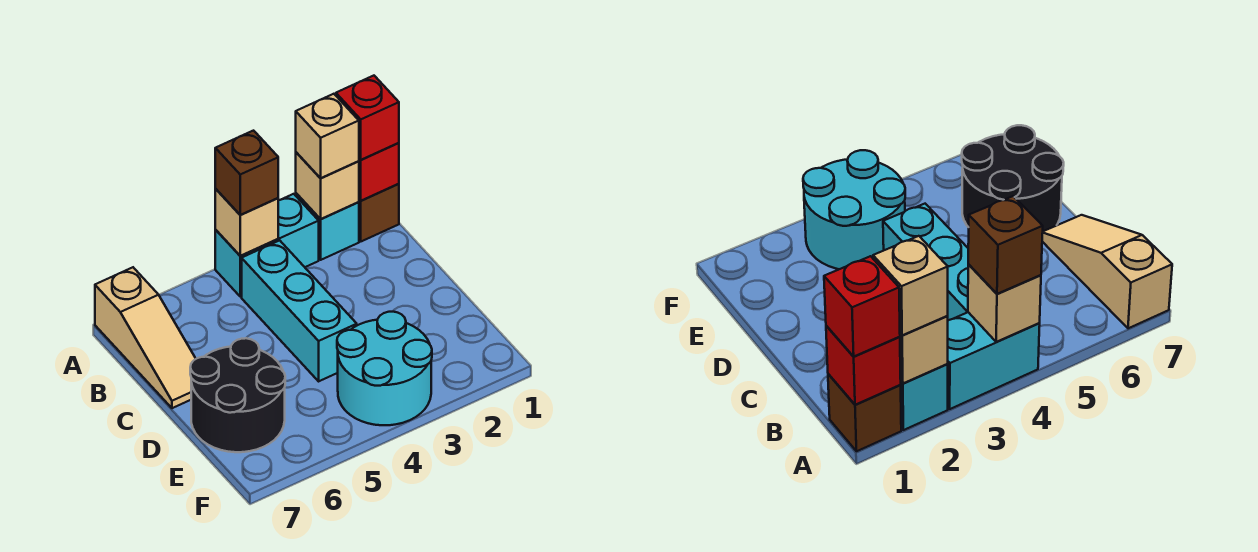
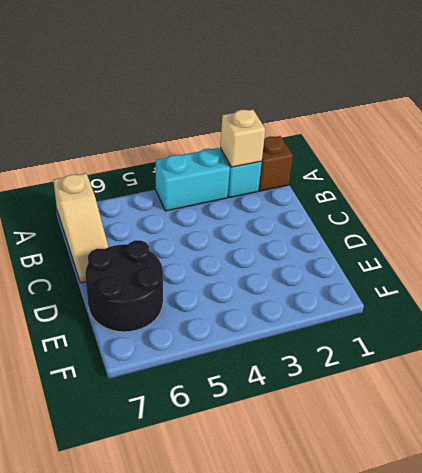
none -> cyan brick B4:D4 level 1
none -> cyan round brick E3:F4 level 1
none -> red brick A1 level 2

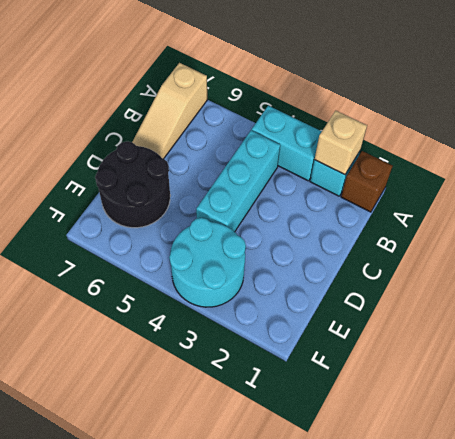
none -> red brick A1 level 2
none -> tan brick A4 level 2
none -> red brick A1 level 3

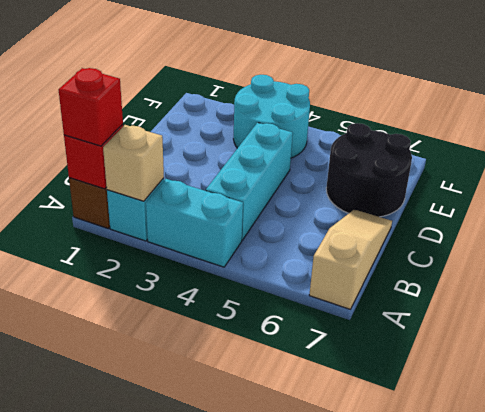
none -> tan brick A4 level 2
none -> tan brick A2 level 3
none -> brown brick A4 level 3

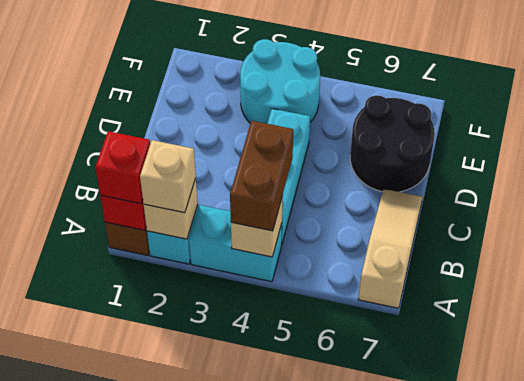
brown brick A4:B4 level 3 -> brown brick A4 level 3

